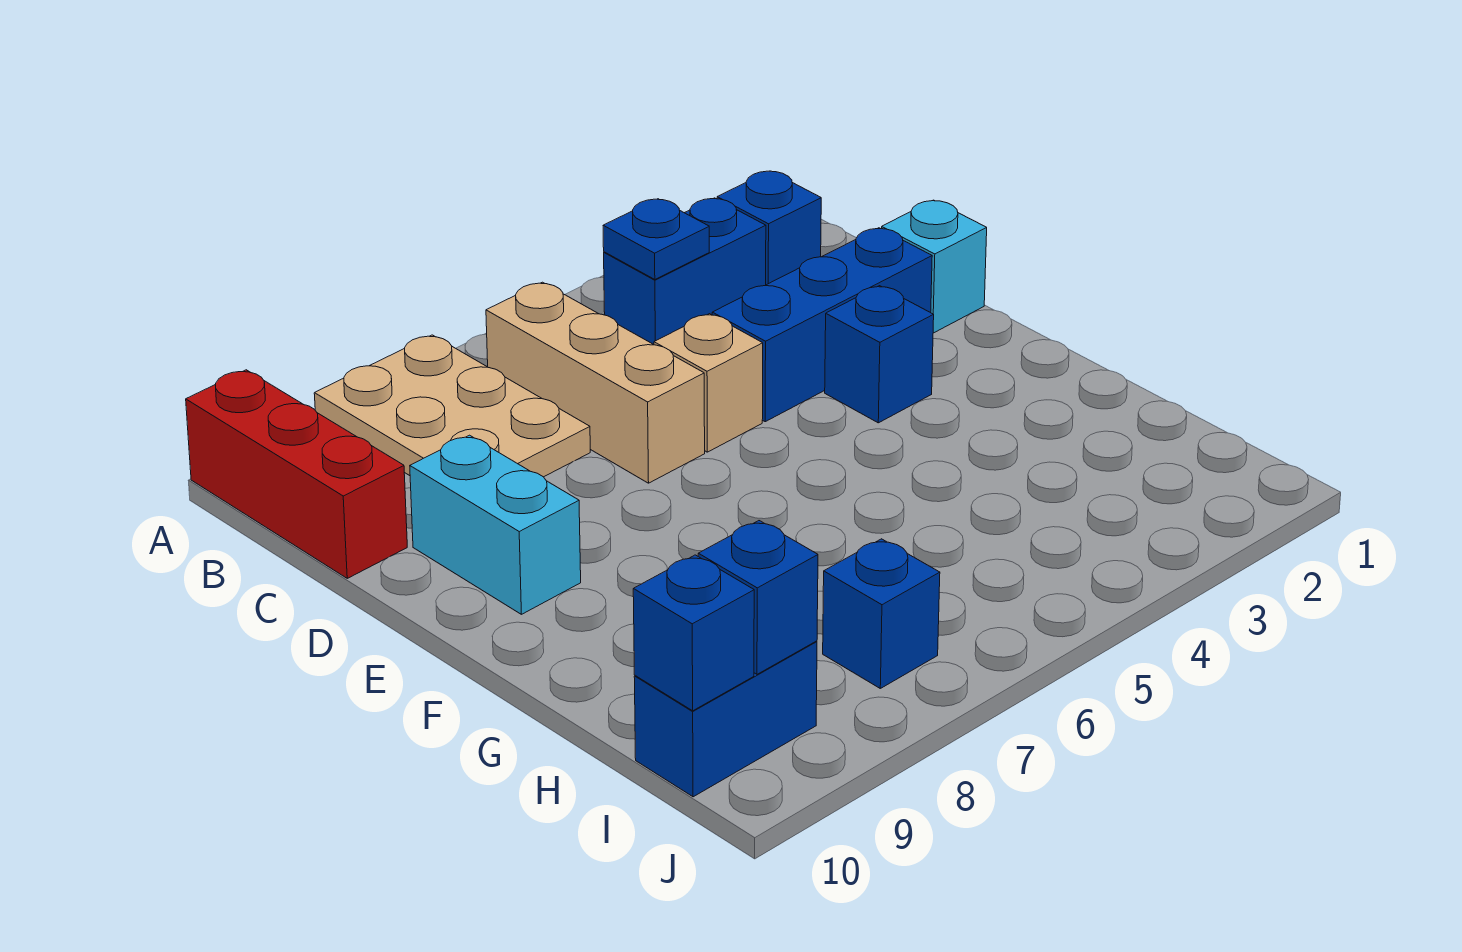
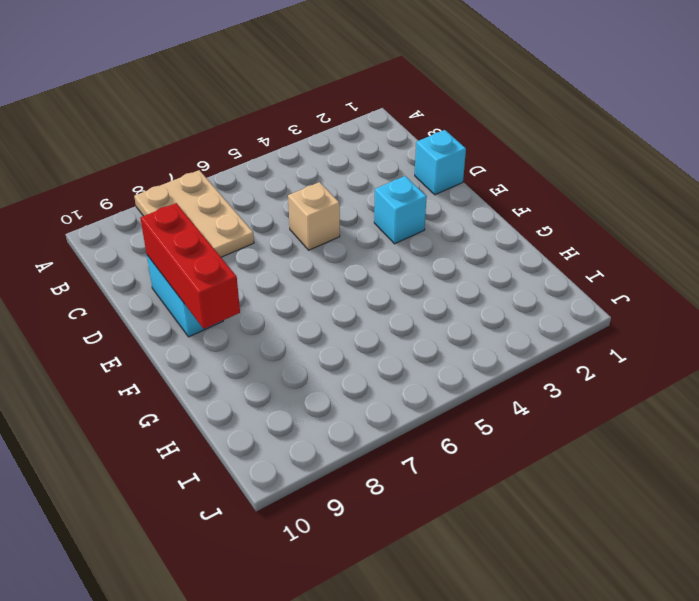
red brick D9:F9 level 2 -> red brick A10:C10 level 1
cyan brick E3 level 1 -> blue brick E3 level 1
none -> blue brick B2 level 1
none -> blue brick B3:B4 level 1
none -> tan brick B6:D6 level 1

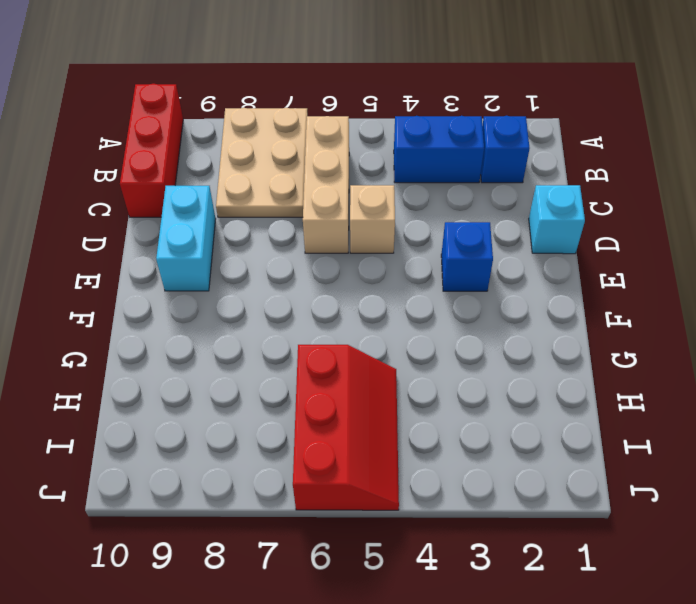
red slope H5:J6 level 1 top 6 -> none
none -> blue brick D2:D4 level 1
none -> blue brick I7 level 1
none -> blue brick I9:I10 level 1

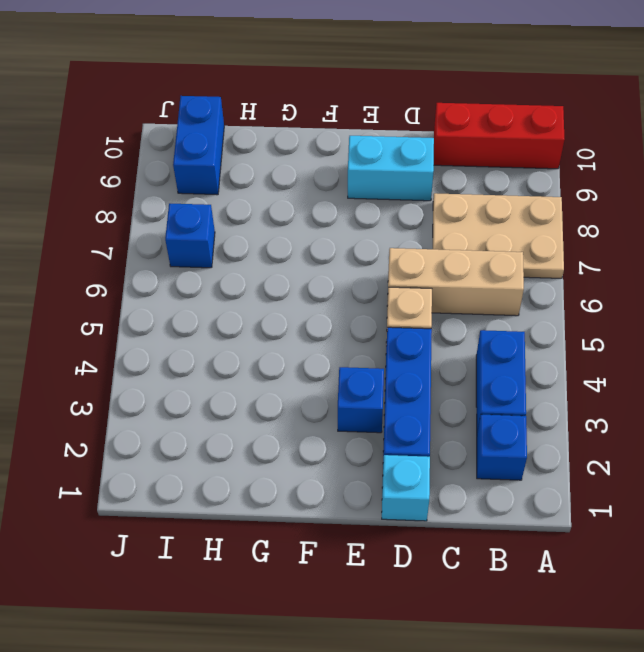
none -> blue plate B4 level 2
none -> blue brick I9 level 2
none -> blue brick I10 level 2

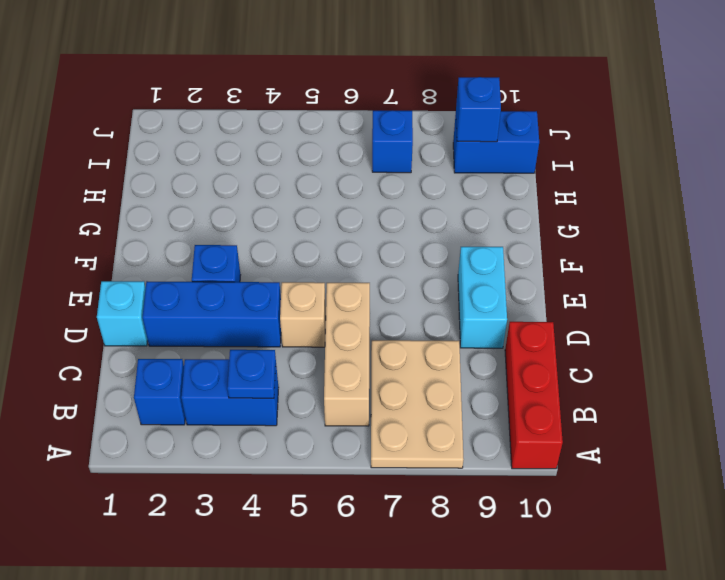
none -> blue brick I10 level 2

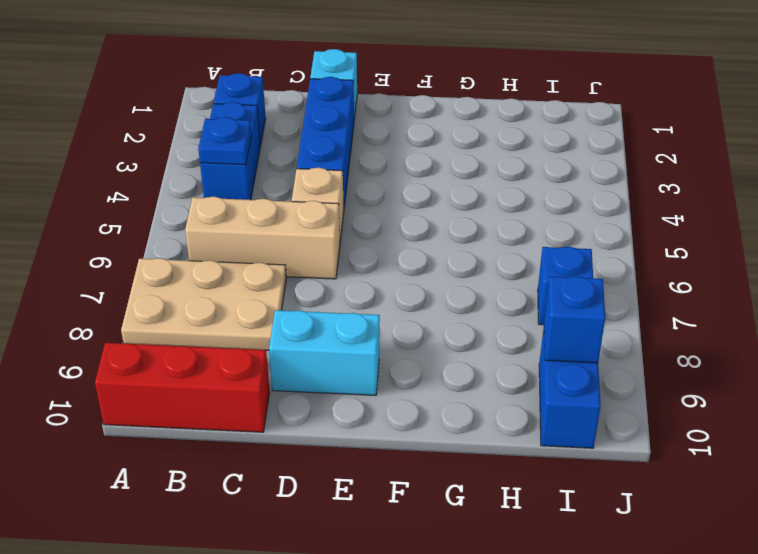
none -> blue brick E3 level 1
none -> blue brick I10 level 2

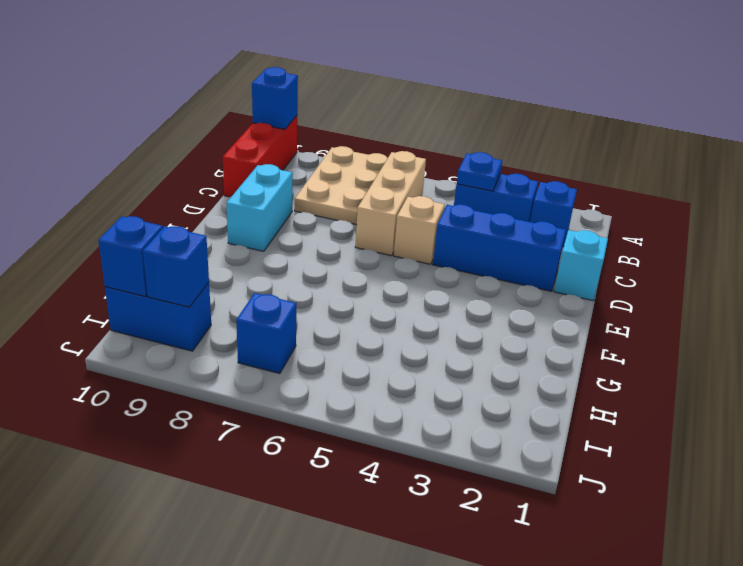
blue brick A10 level 2 -> blue brick E3 level 1

